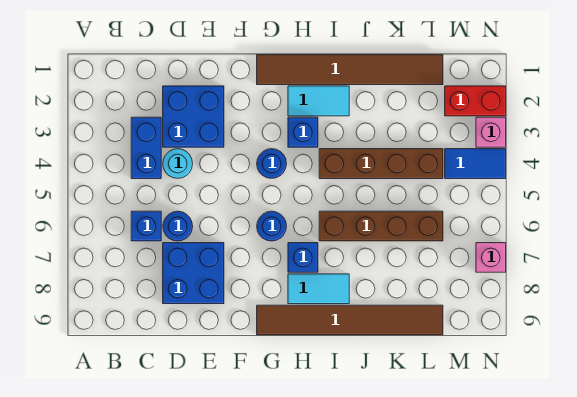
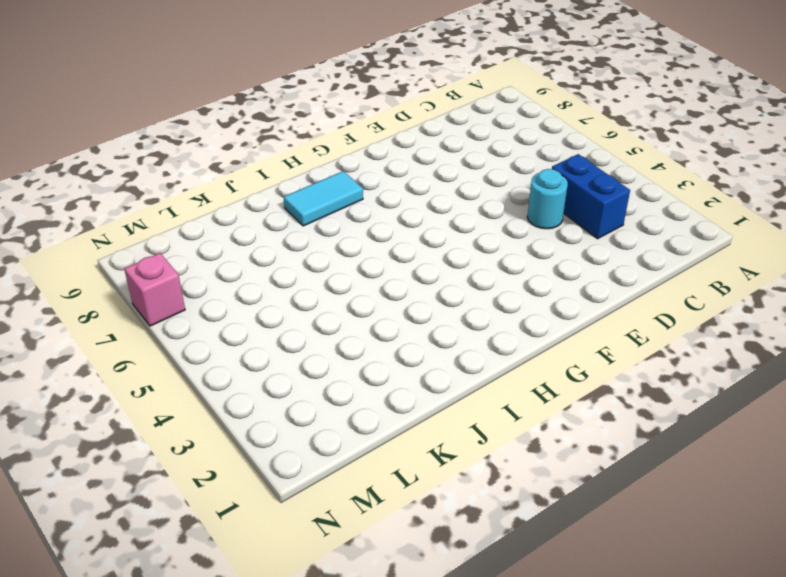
none -> blue brick C6 level 1
none -> blue brick D2:E3 level 1
none -> blue round brick D6 level 1

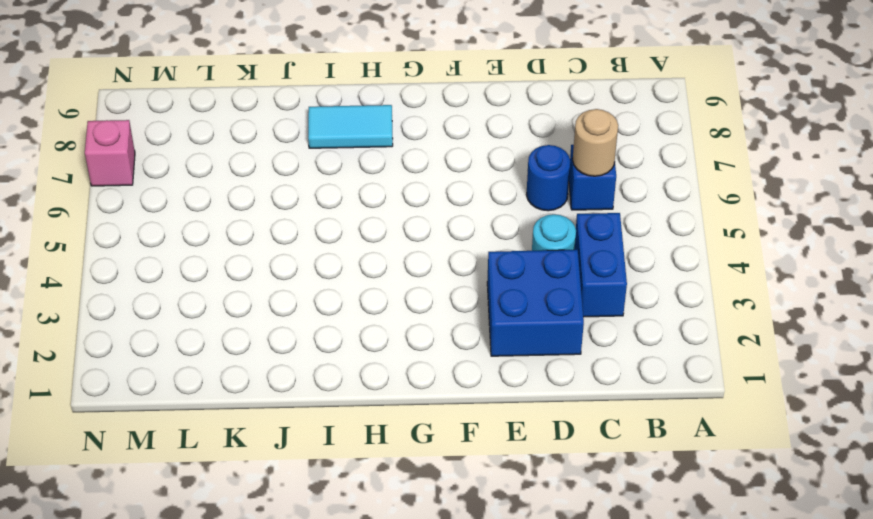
tan round brick C6 level 2 -> none
none -> blue brick D7:E8 level 1
none -> brown tile G1:L1 level 1
none -> blue round brick G4 level 1

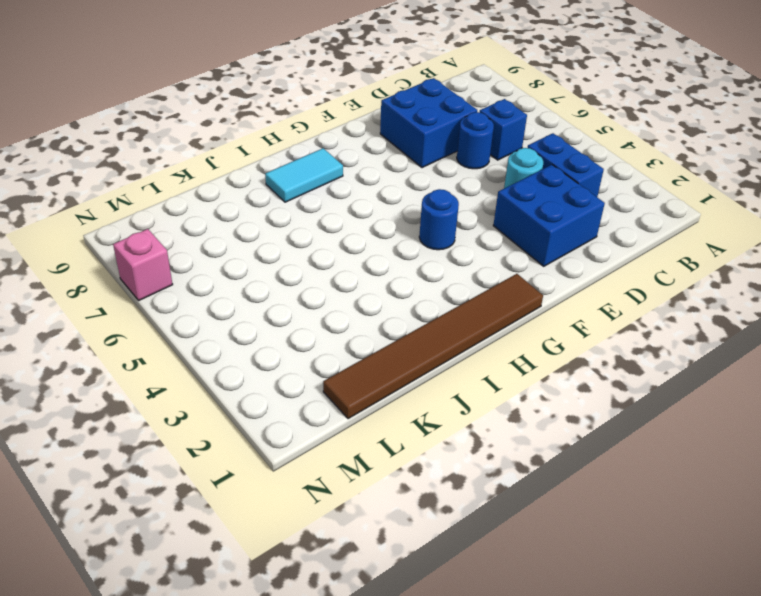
none -> blue round brick G6 level 1
none -> brown tile G9:L9 level 1
none -> cyan tile H2:I2 level 1

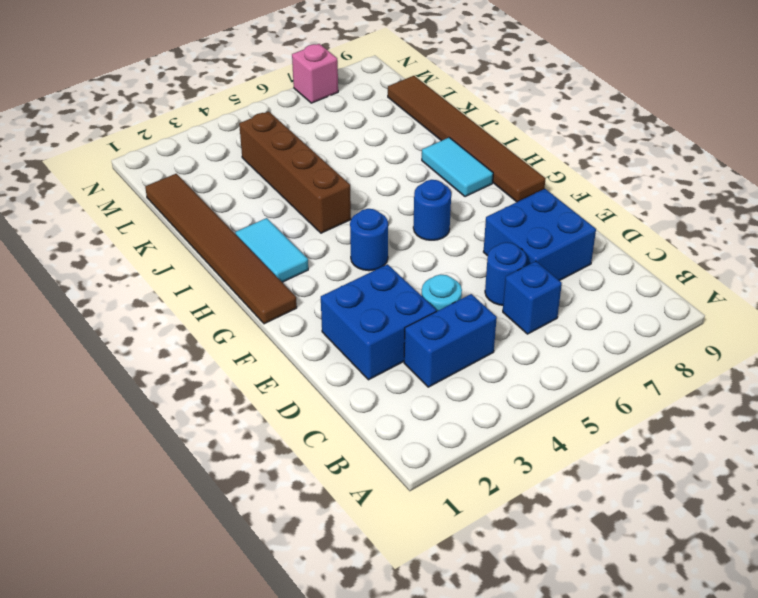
none -> blue brick H3 level 1
none -> blue brick H7 level 1
none -> brown brick I6:L6 level 1

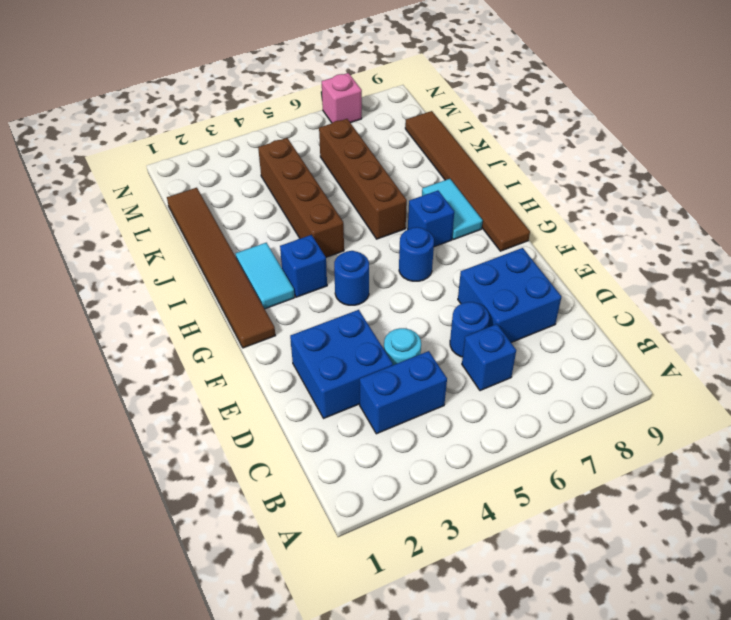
none -> red brick M2:N2 level 1
none -> blue tile M4:N4 level 1
none -> pink brick N3 level 1

